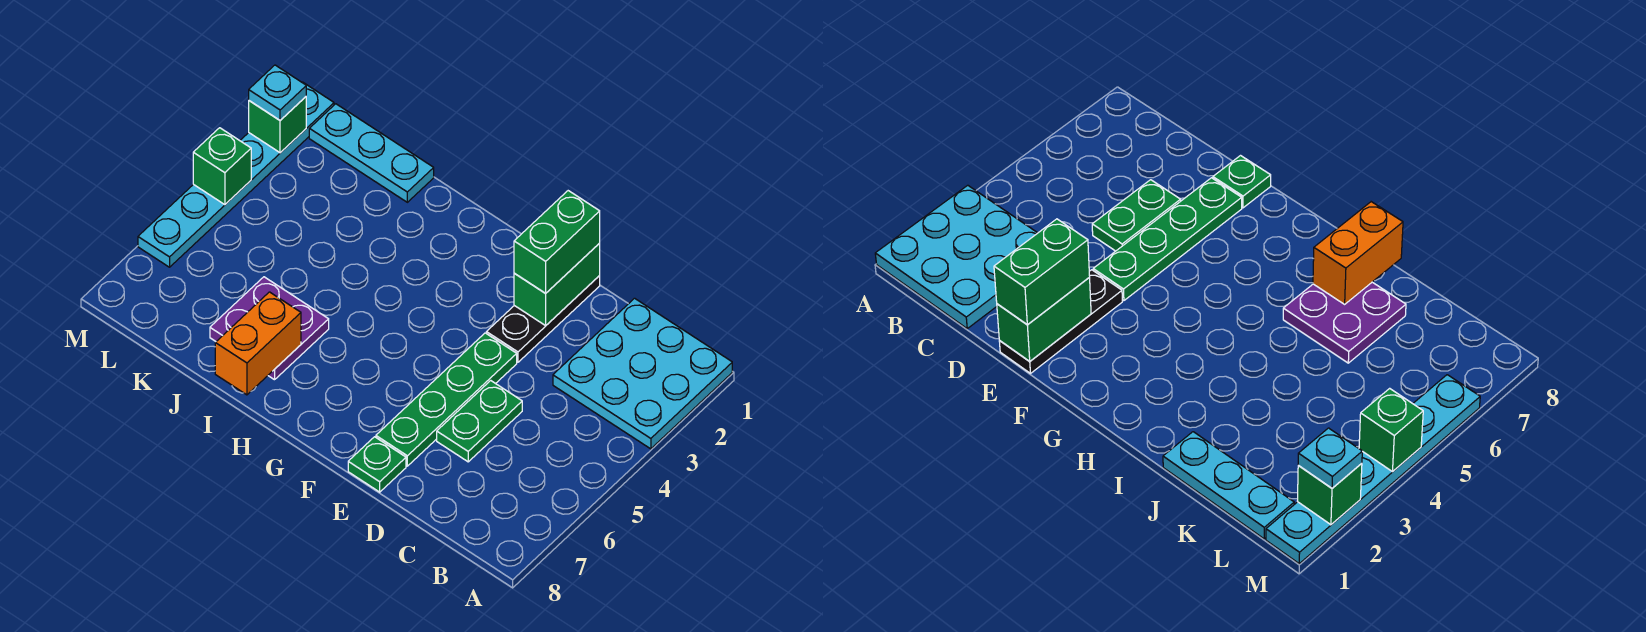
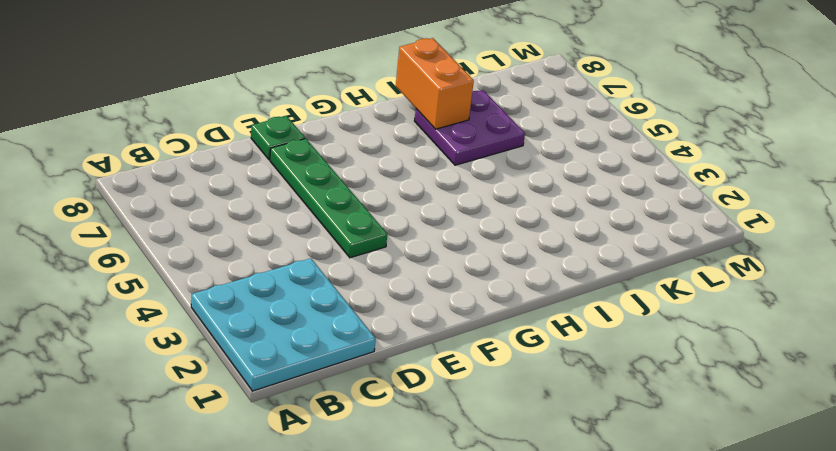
none -> green plate D5:D6 level 1
none -> black plate E1:E3 level 1
none -> cyan plate J1:L1 level 1

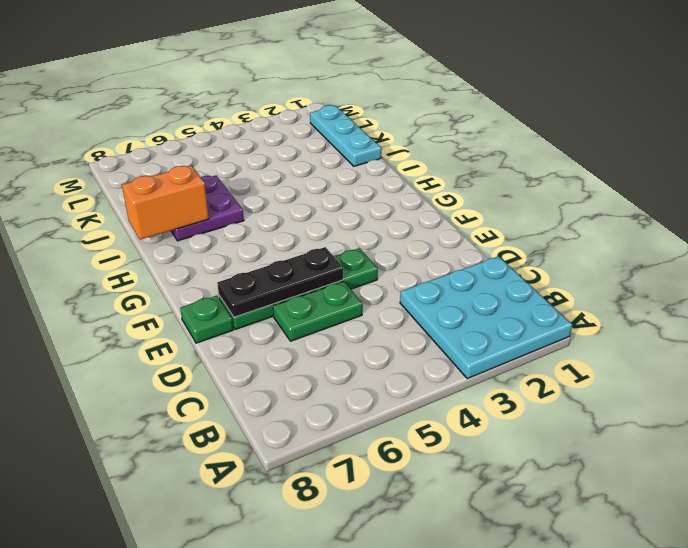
black plate E5:E7 level 2 -> black plate E1:E3 level 1
none -> cyan plate M1:M6 level 1
none -> green brick E1:E2 level 2
none -> green brick M2 level 2

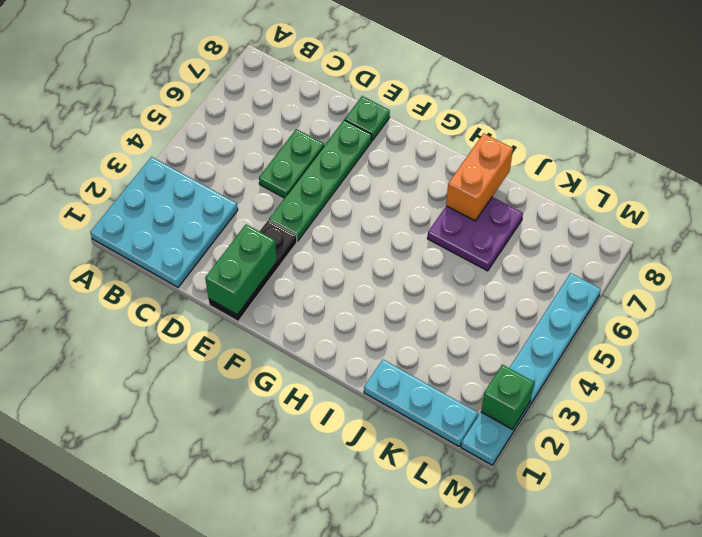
none -> green brick M4 level 2
none -> green brick E1:E2 level 3
none -> cyan plate M2 level 3

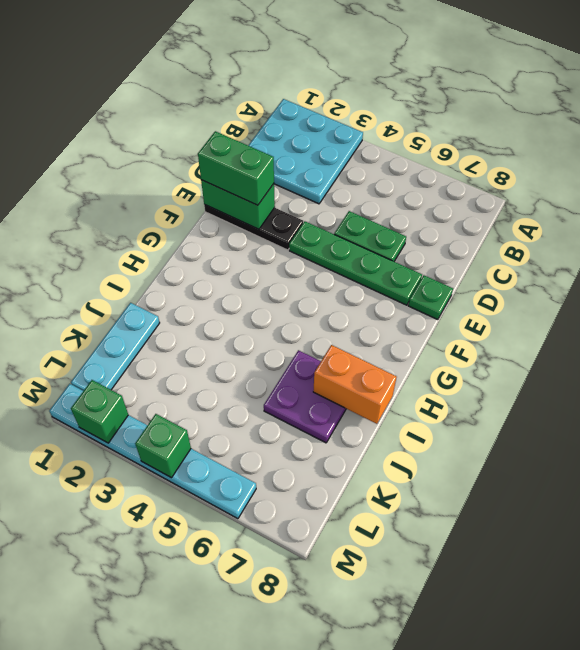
none -> cyan plate M2 level 3

